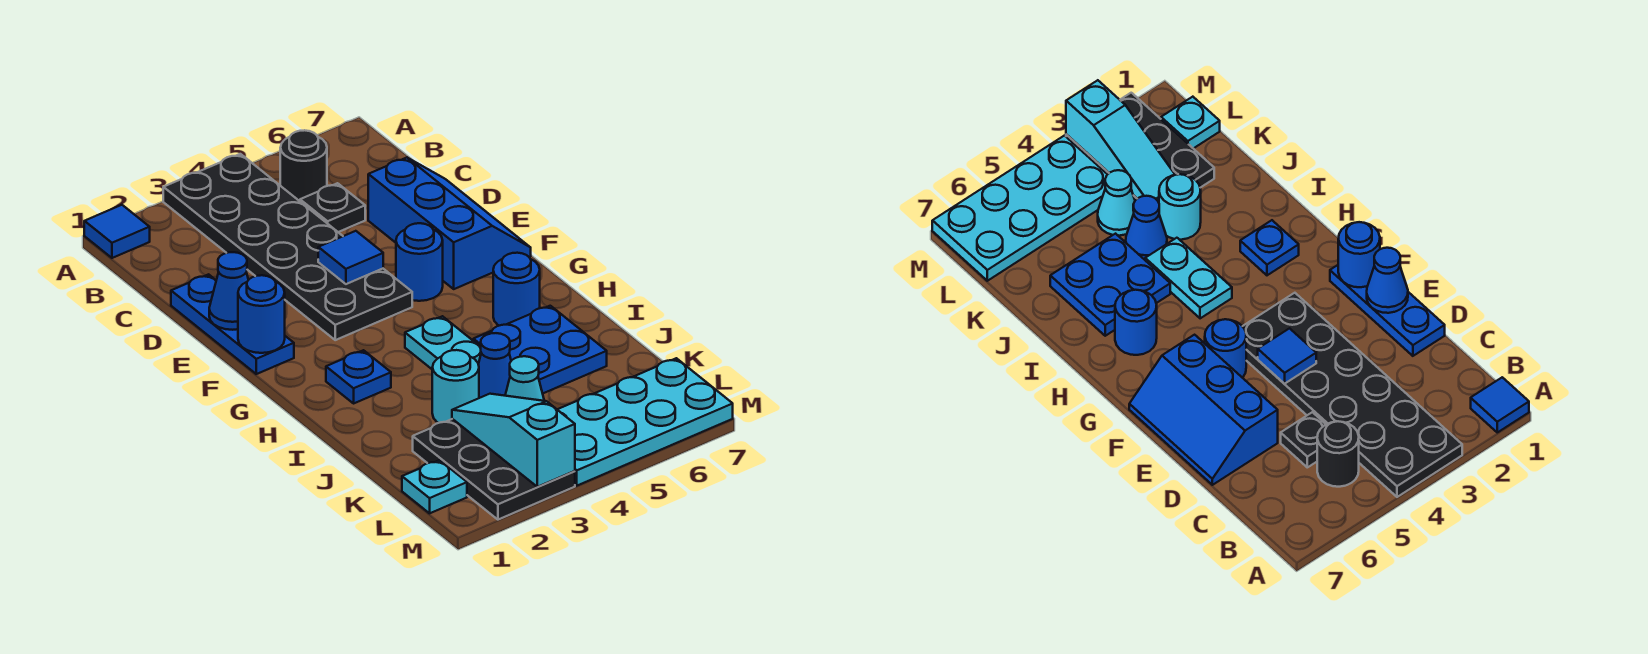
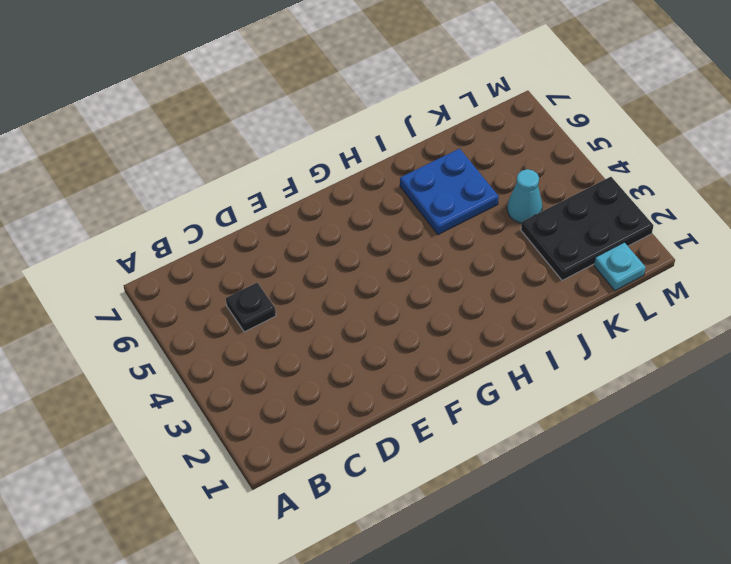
none -> blue tile A1 level 1
none -> black plate A3:F4 level 1
none -> black round brick B5 level 1

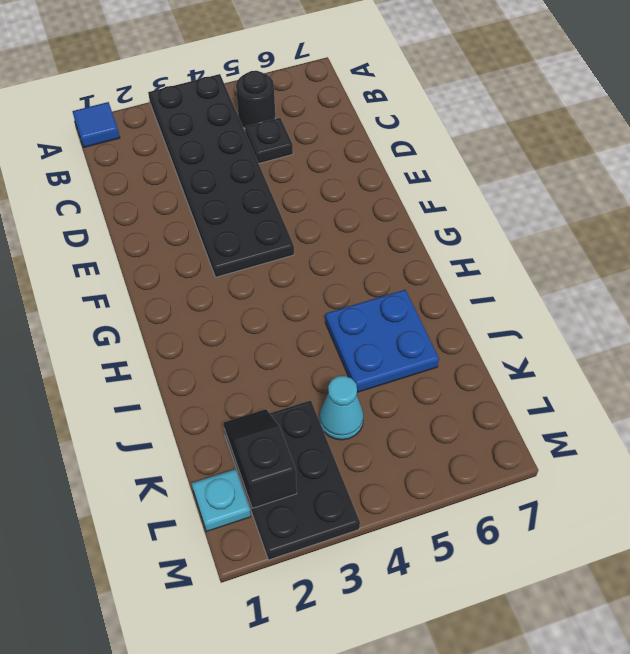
black slope K2:L2 level 2 top L -> none
none -> blue plate D1:F1 level 1
none -> blue slope D6:F7 level 1 top 6
none -> blue round brick F5 level 1

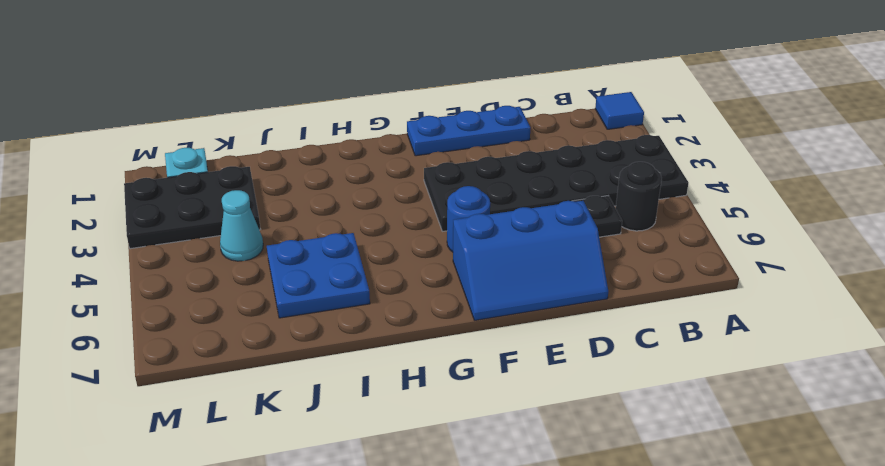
none -> blue plate H2 level 1
none -> cyan plate H4:I4 level 1
none -> blue round brick H6 level 1

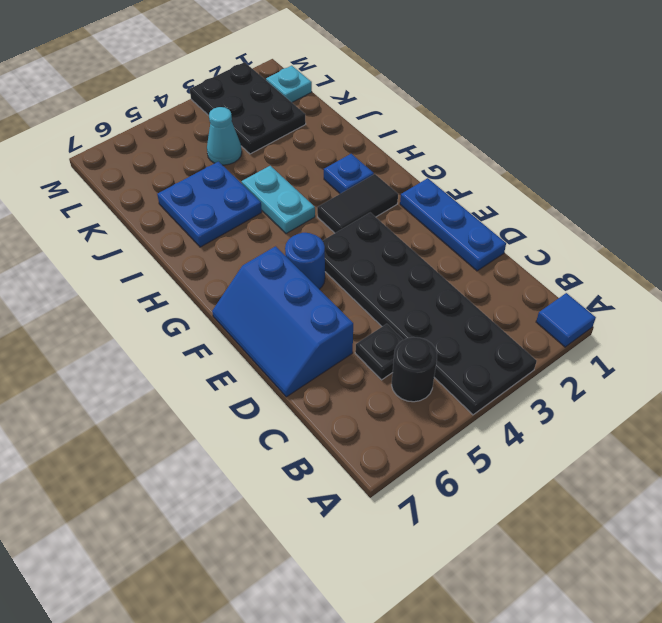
black tile G2:G3 level 1 -> none
none -> blue round brick H6 level 1
none -> cyan round brick J3 level 1
none -> blue cone J4 level 1

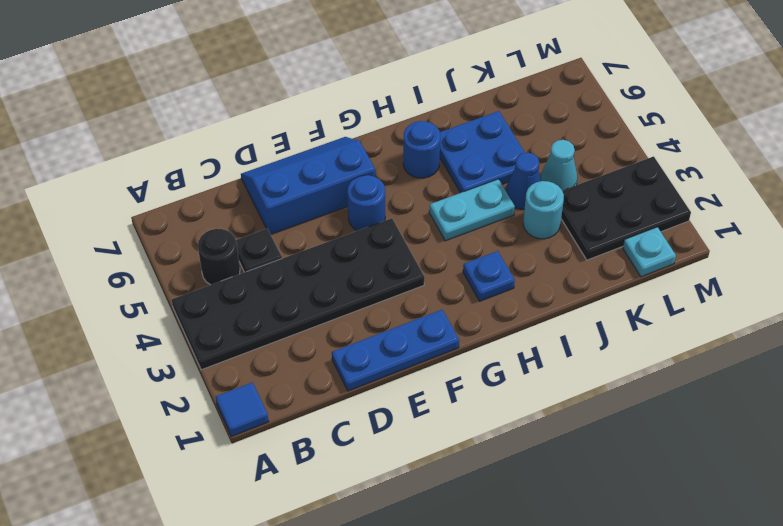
none -> cyan plate L4:M7 level 1
none -> blue cone E1 level 2
none -> blue tile E4 level 2

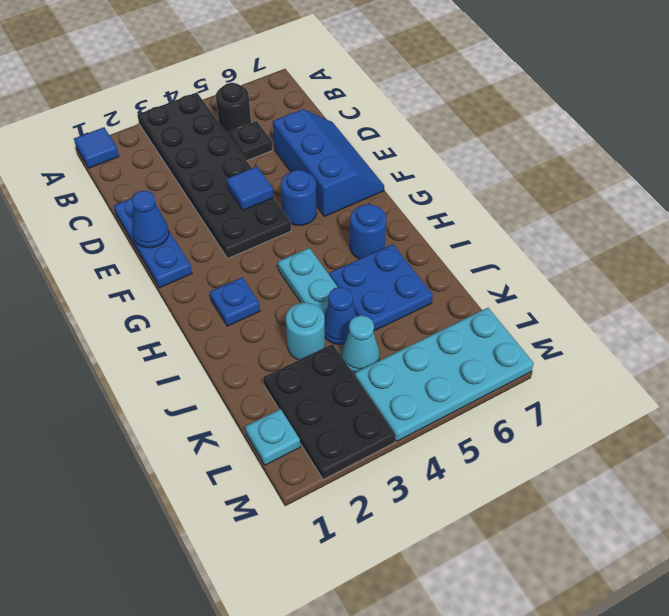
none -> blue round brick F1 level 2
none -> cyan slope K3:M3 level 2 top M

